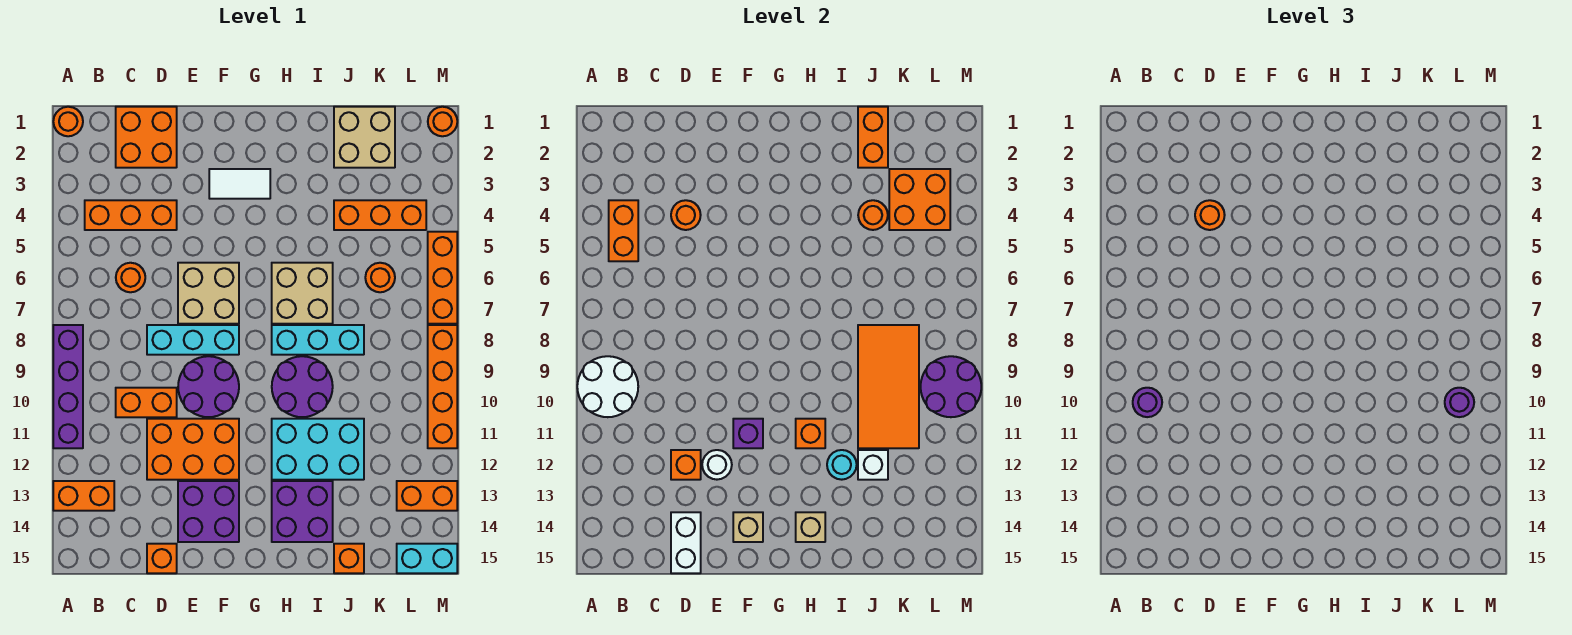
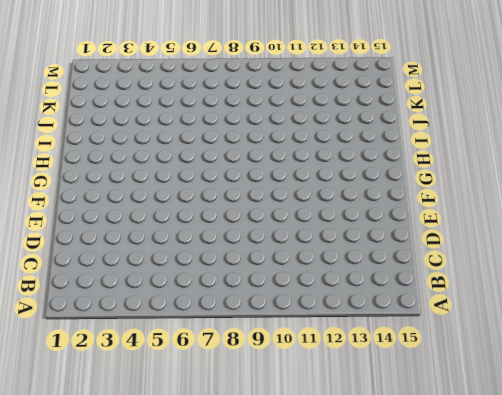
none -> orange round brick A1 level 1
none -> purple brick A8:A11 level 1
none -> orange brick A13:B13 level 1
none -> orange brick B4:D4 level 1

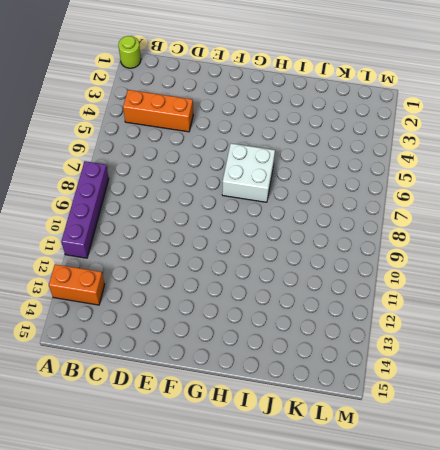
lime round brick A1 level 1 -> orange round brick A1 level 1
white brick G6:H7 level 1 -> tan brick H6:I7 level 1
none -> orange brick C1:D2 level 1
none -> orange round brick C6 level 1
none -> orange brick C10:D10 level 1
none -> cyan brick D8:F8 level 1

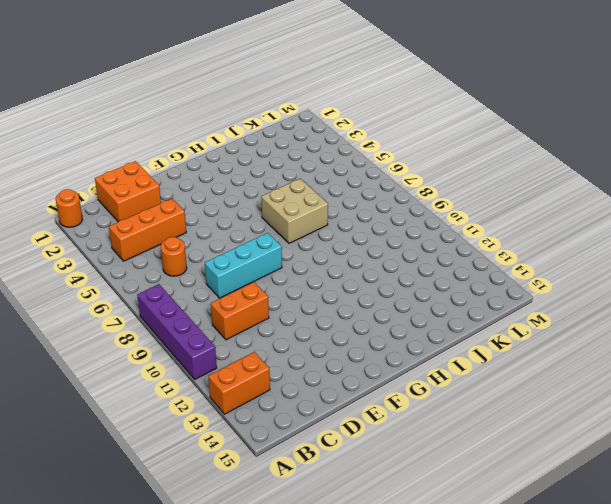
none -> orange brick D11:F12 level 1
none -> orange brick D15 level 1
none -> tan brick E6:F7 level 1
none -> purple round brick E9:F10 level 1

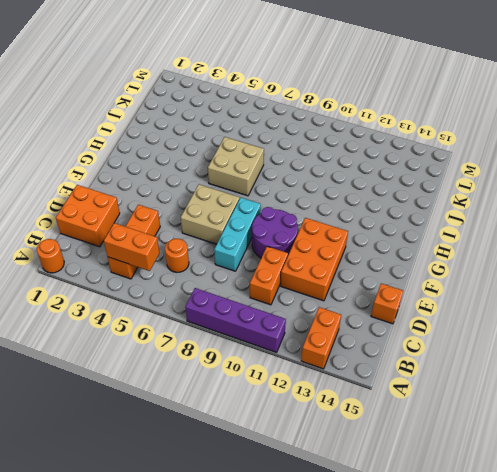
none -> purple brick E13:F14 level 1
none -> white tile F3:G3 level 1
none -> cyan brick H8:J8 level 1
none -> purple round brick H9:I10 level 1

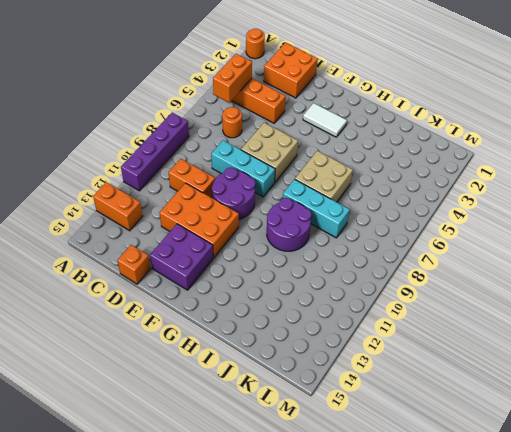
none -> cyan brick H11:J12 level 1
none -> purple brick H13:I14 level 1
none -> tan brick J1:K2 level 1
none -> orange brick J4:L4 level 1

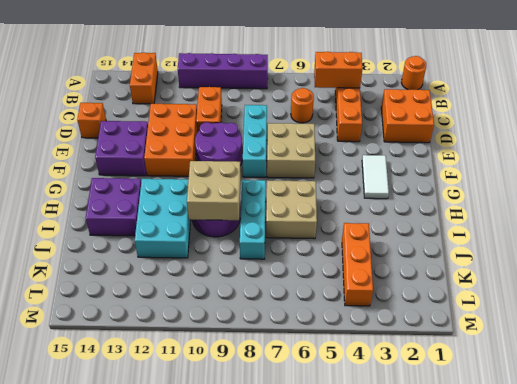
tan brick H9:I10 level 2 -> tan brick J1:K2 level 1
none -> orange brick J15 level 1
none -> orange round brick K6 level 1
none -> orange brick L13:M13 level 1
none -> cyan brick L15:M15 level 1

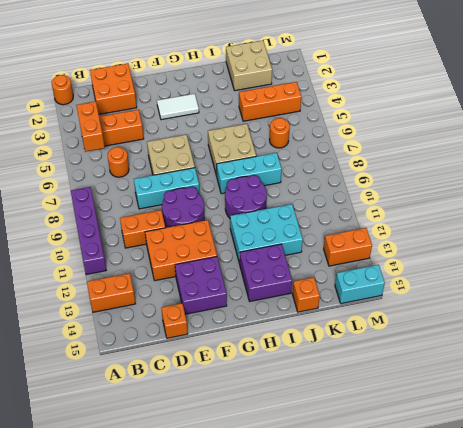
none -> orange round brick M1 level 1
none -> orange brick M5:M7 level 1
none -> orange brick M8:M11 level 1
none -> white round brick A9:B10 level 2

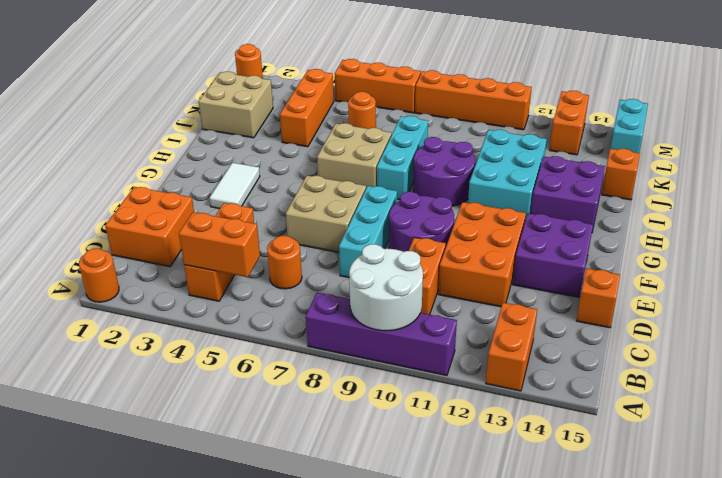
none -> orange round brick D4 level 2
none -> orange brick D12 level 2
none -> white brick D14:D15 level 2
none -> white round brick E12 level 2

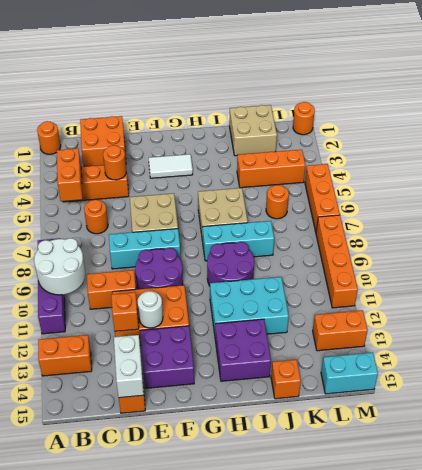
none -> purple brick F11 level 2
none -> tan brick F14 level 2
none -> orange brick H11 level 2
none -> tan brick H14 level 2

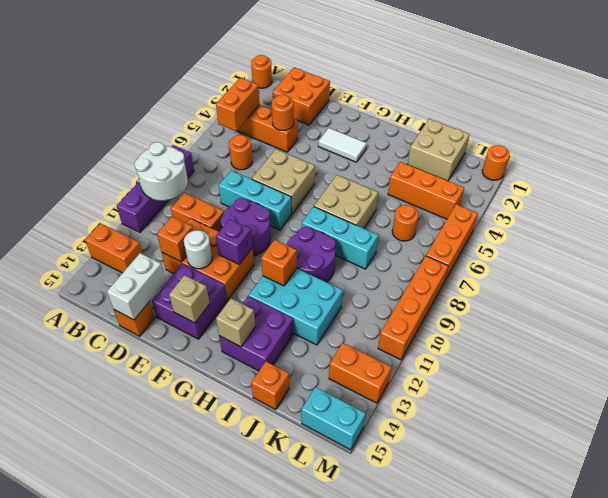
none -> cyan round brick I12 level 2
none -> orange brick J1:J2 level 2
none -> orange round brick J4 level 2
none -> orange tile J8:K11 level 2

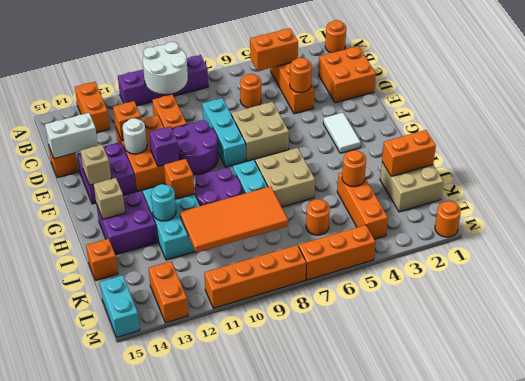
none -> white brick J12 level 2
none -> orange brick K3:L4 level 2
none -> purple round brick L9:M10 level 2
none -> purple round brick B10 level 3

